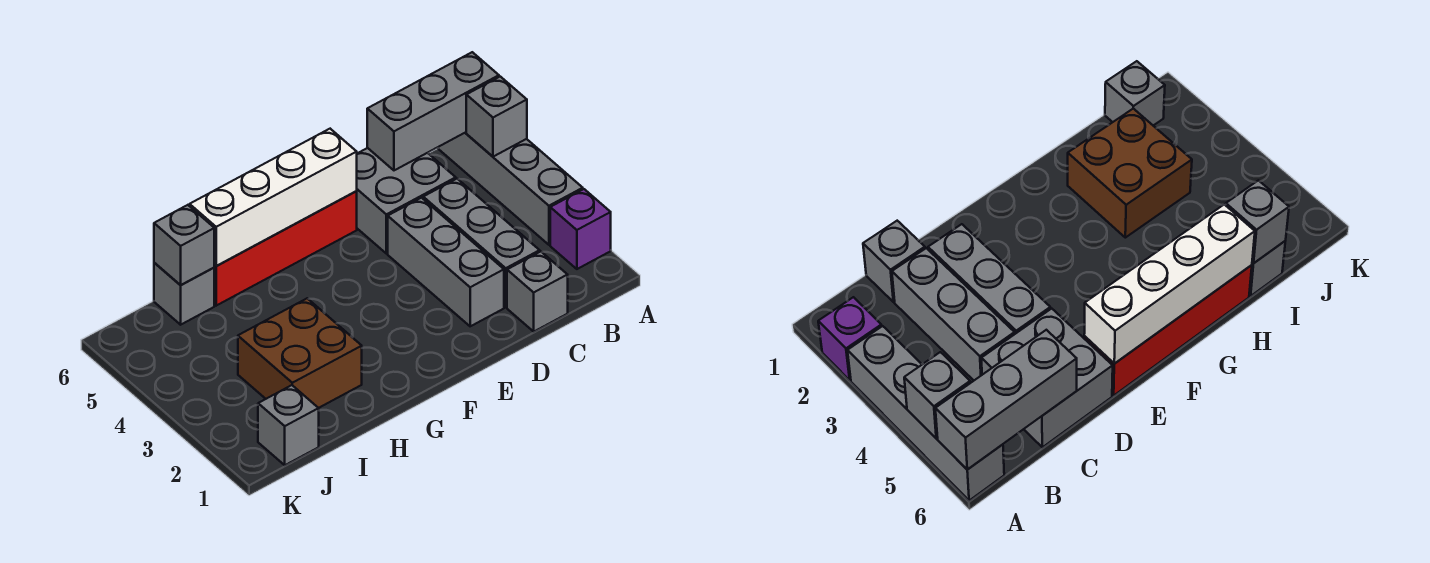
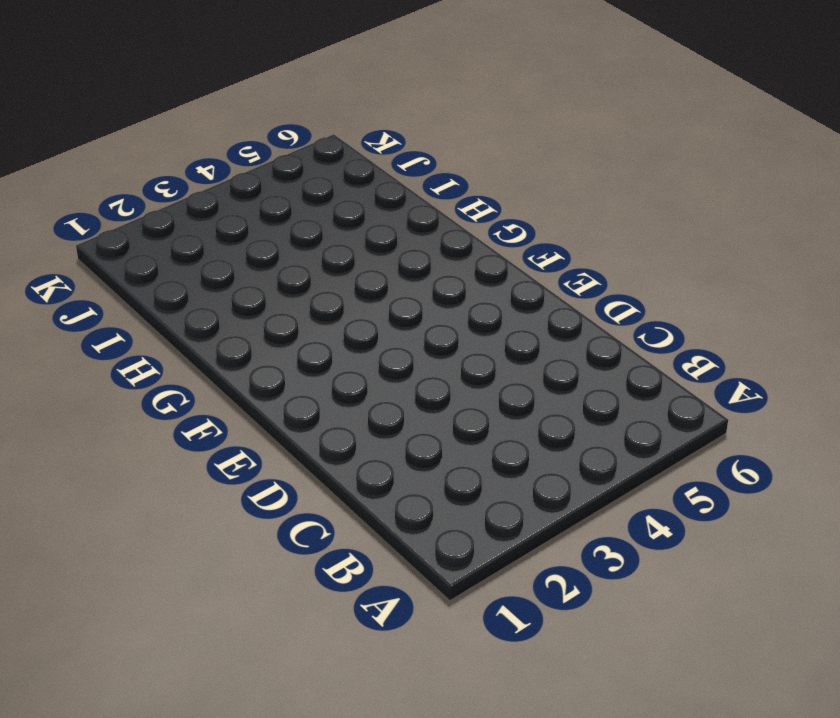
none -> purple brick A2 level 1
none -> grey brick A3:A6 level 1
none -> grey brick C1 level 1

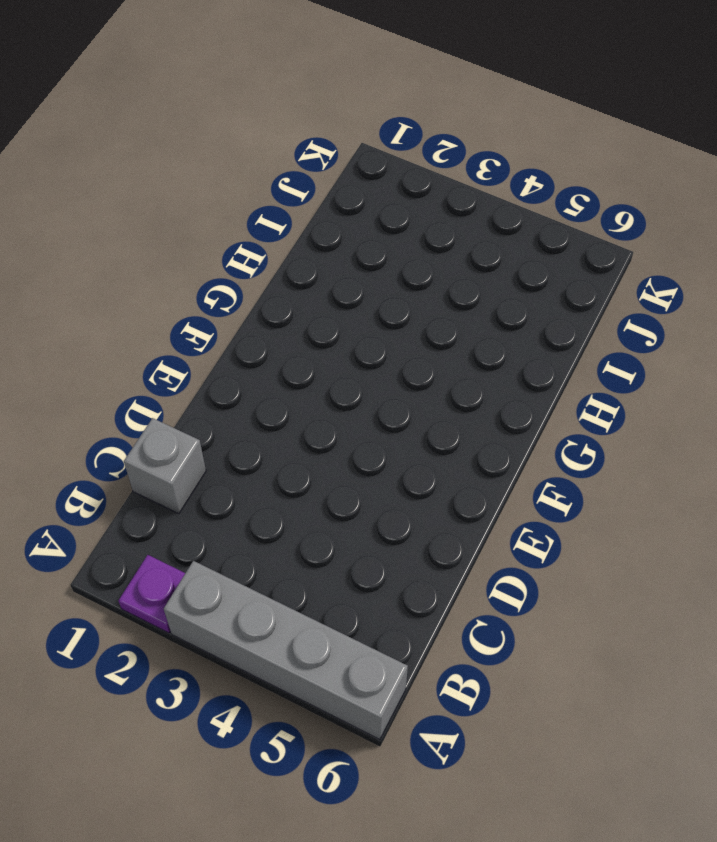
purple plate A2 level 1 -> purple brick A2 level 1
none -> grey brick C2:C4 level 1
none -> grey brick C5:D6 level 1
none -> grey brick D2:D4 level 1

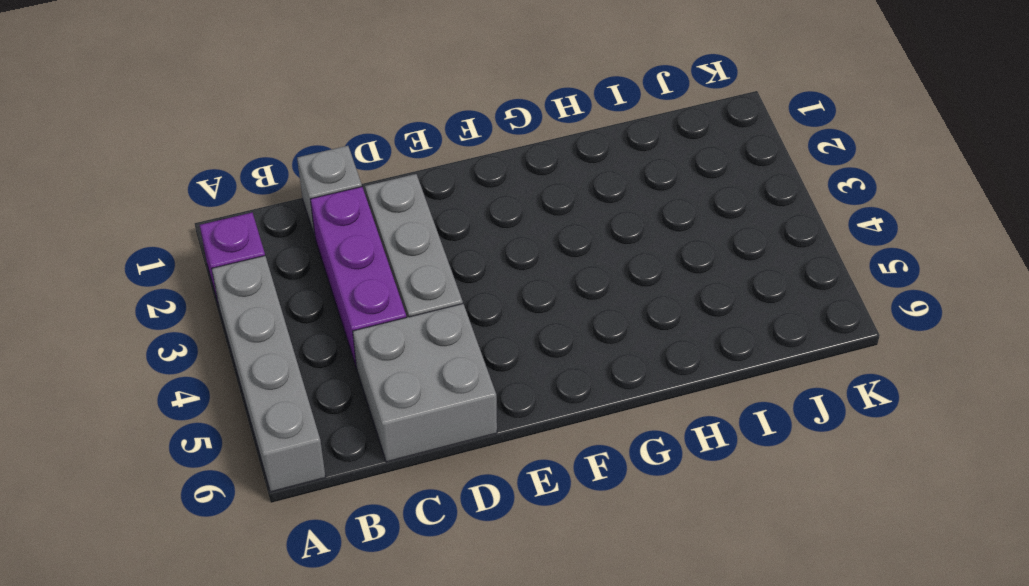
purple brick C2:C4 level 1 -> grey brick C2:C4 level 1
none -> red brick E6:H6 level 1
none -> brown brick H2:I3 level 1
none -> grey brick I6 level 1

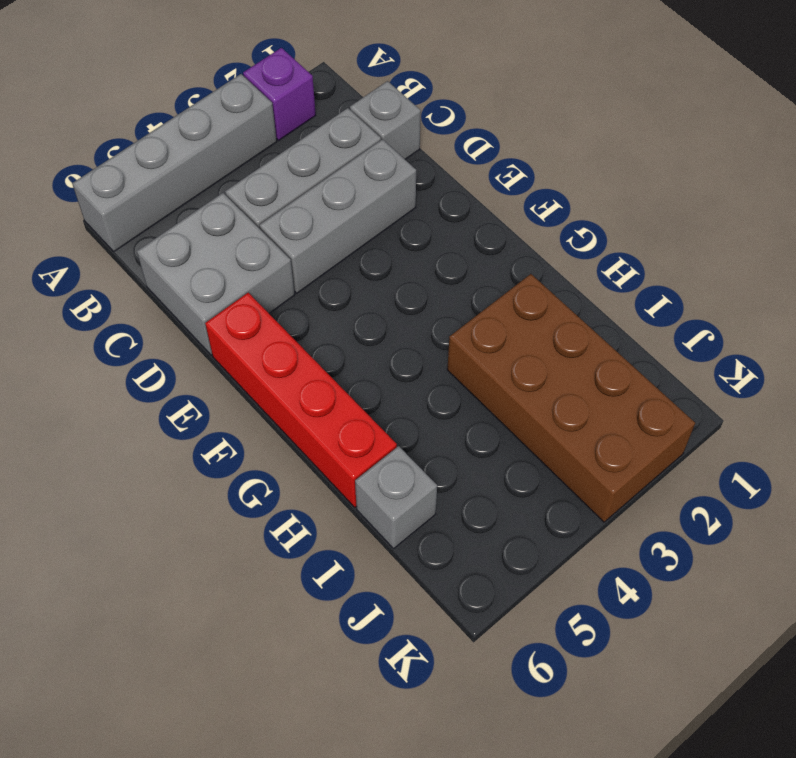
brown brick H2:K3 level 1 -> brown brick H2:I3 level 1
none -> grey brick J1 level 1
none -> grey brick A5 level 2
none -> grey brick A6:C6 level 2

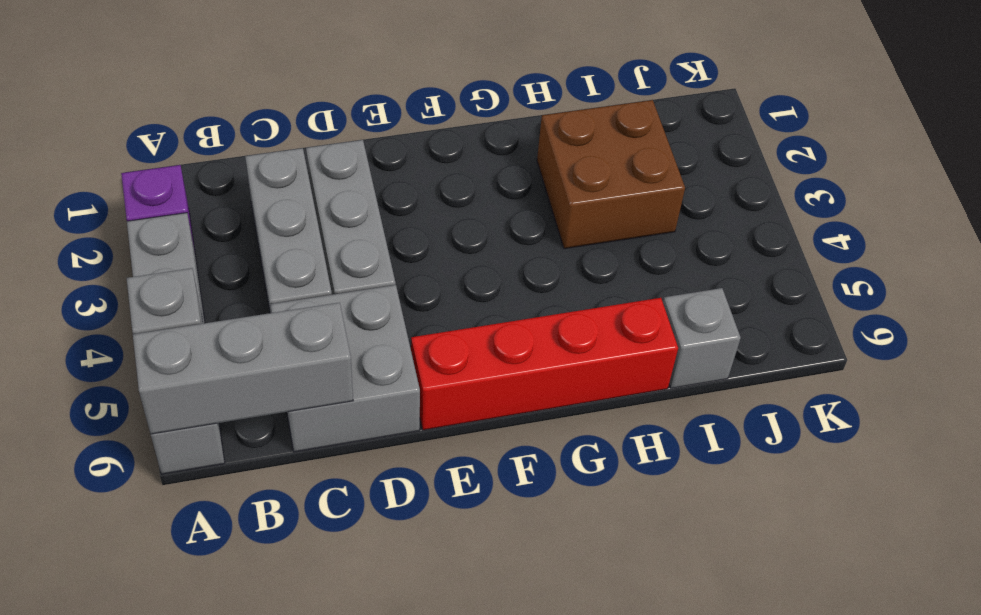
none -> grey brick C1 level 1
none -> grey brick J1 level 1
none -> white brick E6:H6 level 2

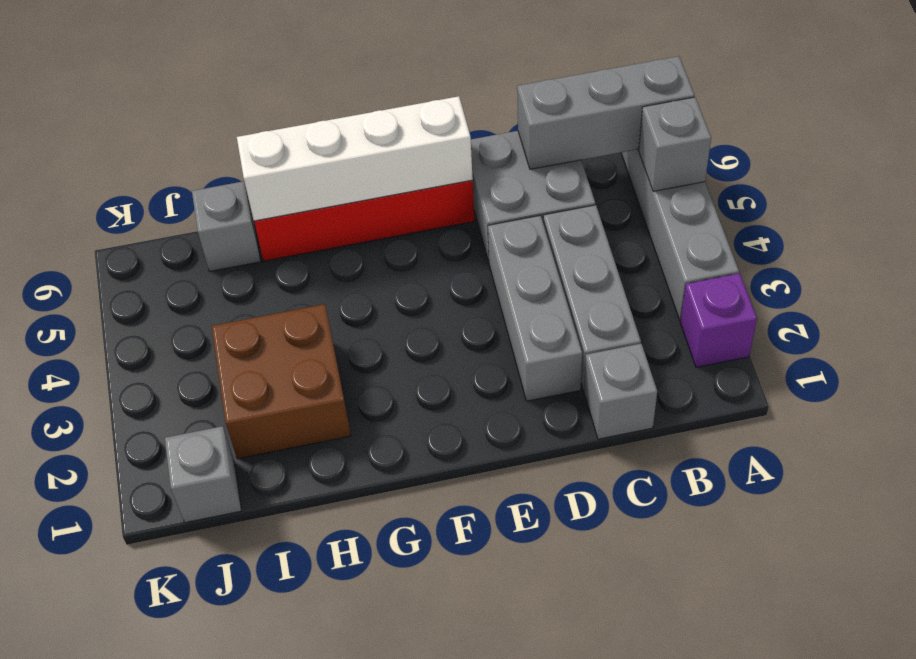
none -> grey brick I6 level 2

